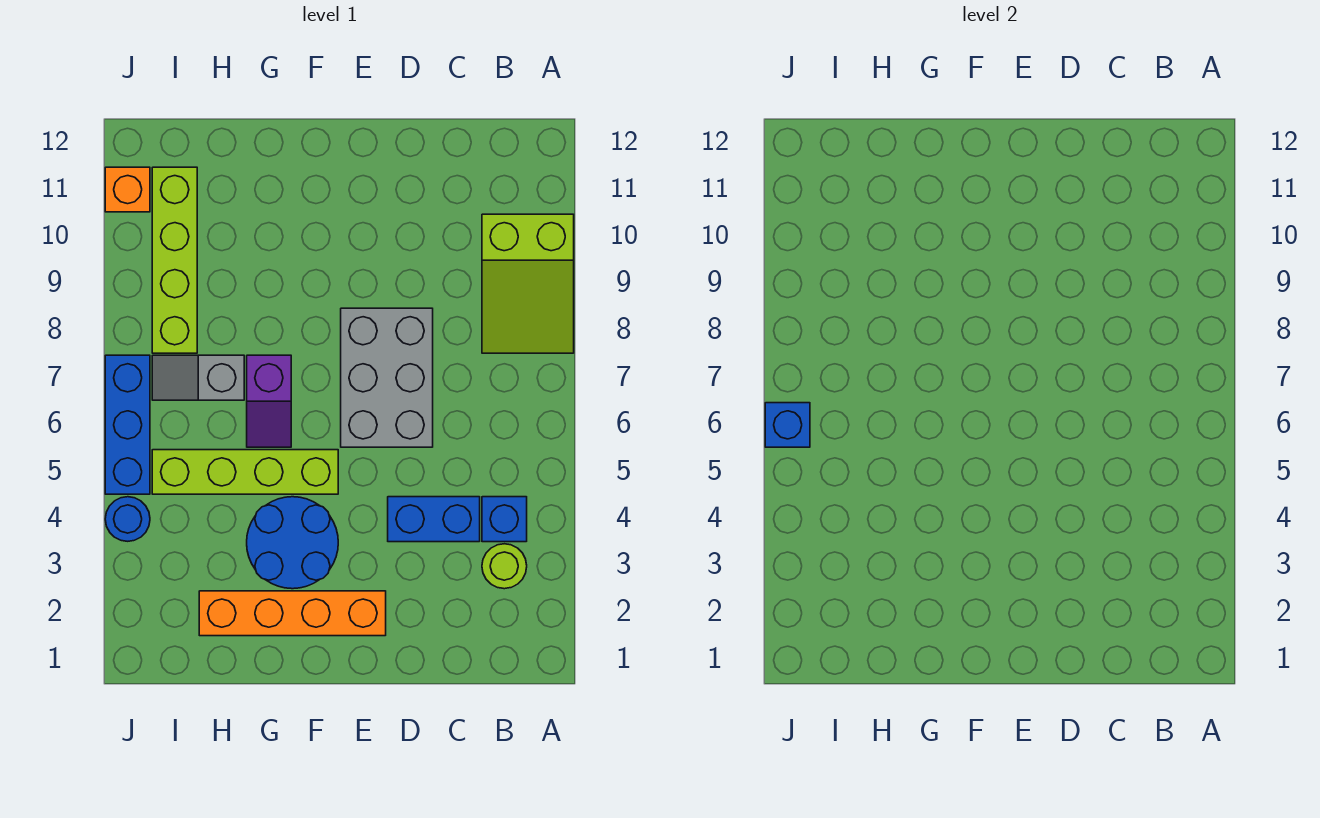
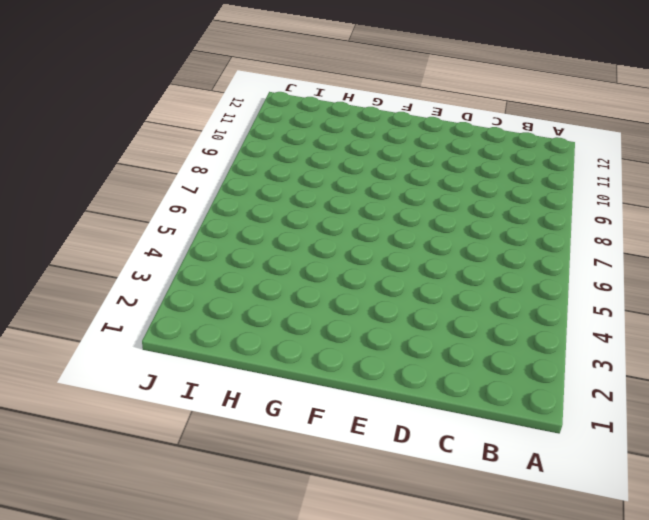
none -> lime slope A8:B10 level 1 top 10
none -> lime round brick B3 level 1
none -> blue brick B4 level 1

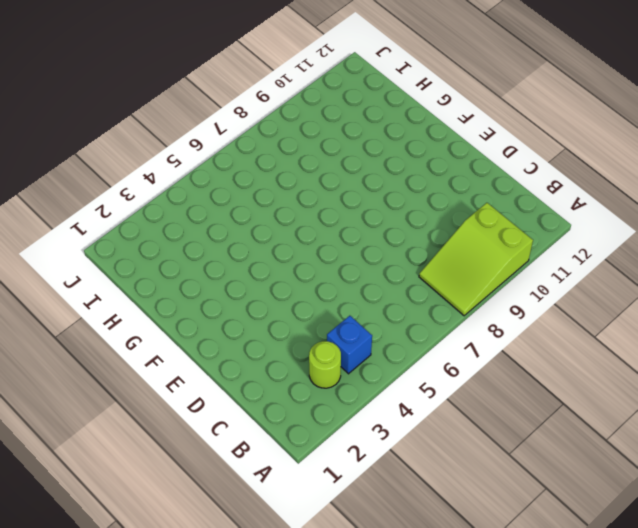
none -> blue brick C4:D4 level 1
none -> grey brick D6:E8 level 1
none -> orange brick E2:H2 level 1

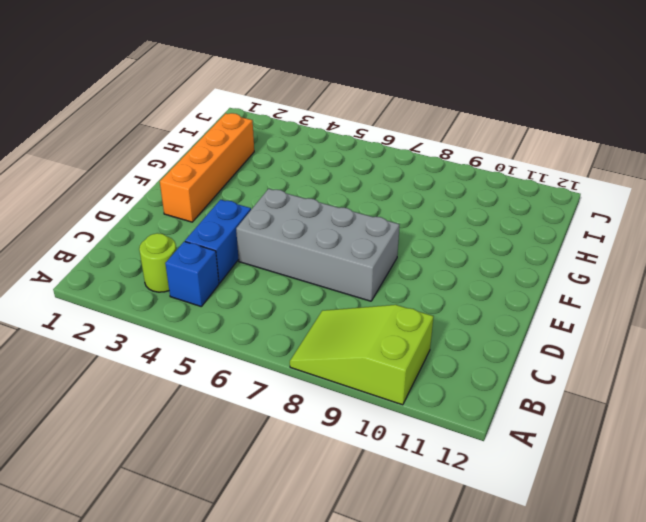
grey brick D5:E8 level 1 -> grey brick D6:E8 level 1
none -> blue round brick F3:G4 level 1
none -> lime brick F5:I5 level 1
none -> purple slope G6:G7 level 1 top 7

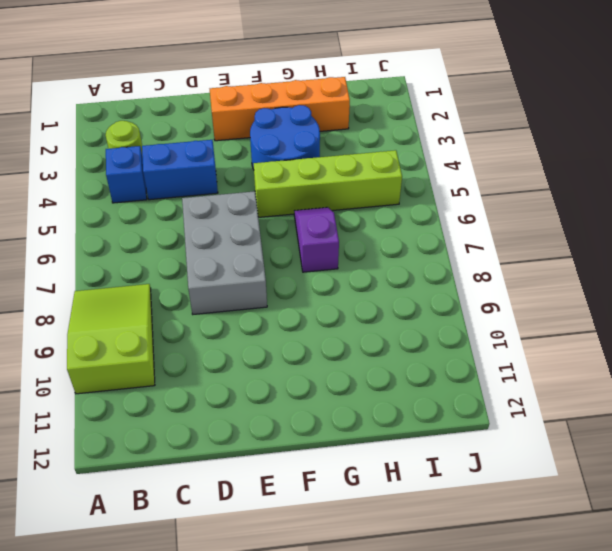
none -> grey slope H7:I7 level 1 top H
none -> lime brick I8:I11 level 1
none -> blue round brick J4 level 1

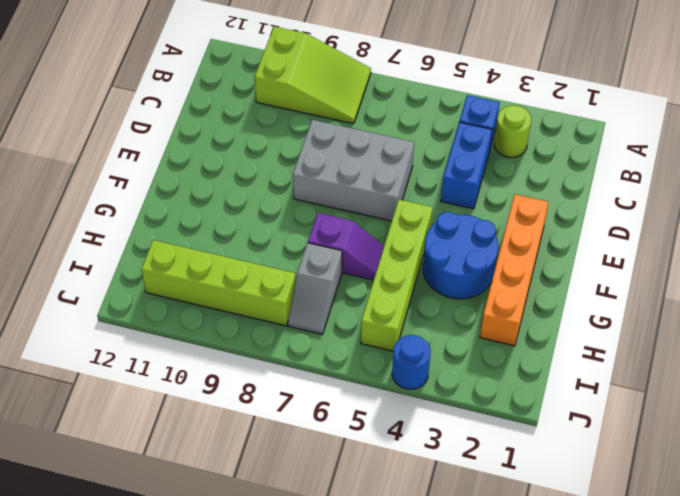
none -> blue brick J5:J7 level 1
none -> orange brick J11 level 1
none -> blue brick J6 level 2

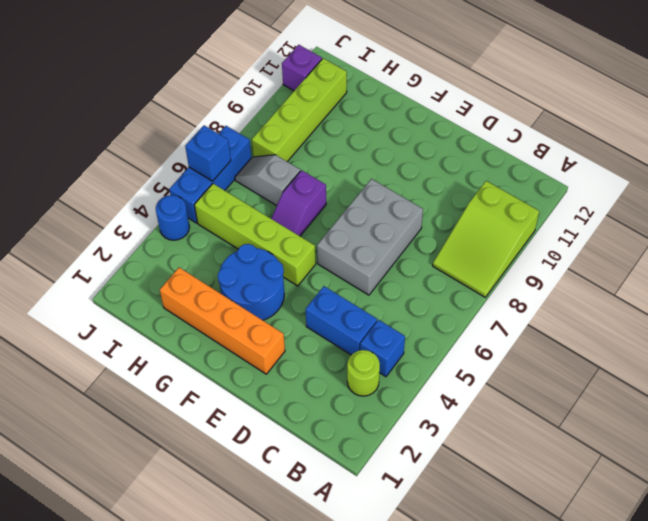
purple brick J11 level 1 -> orange brick J11 level 1

